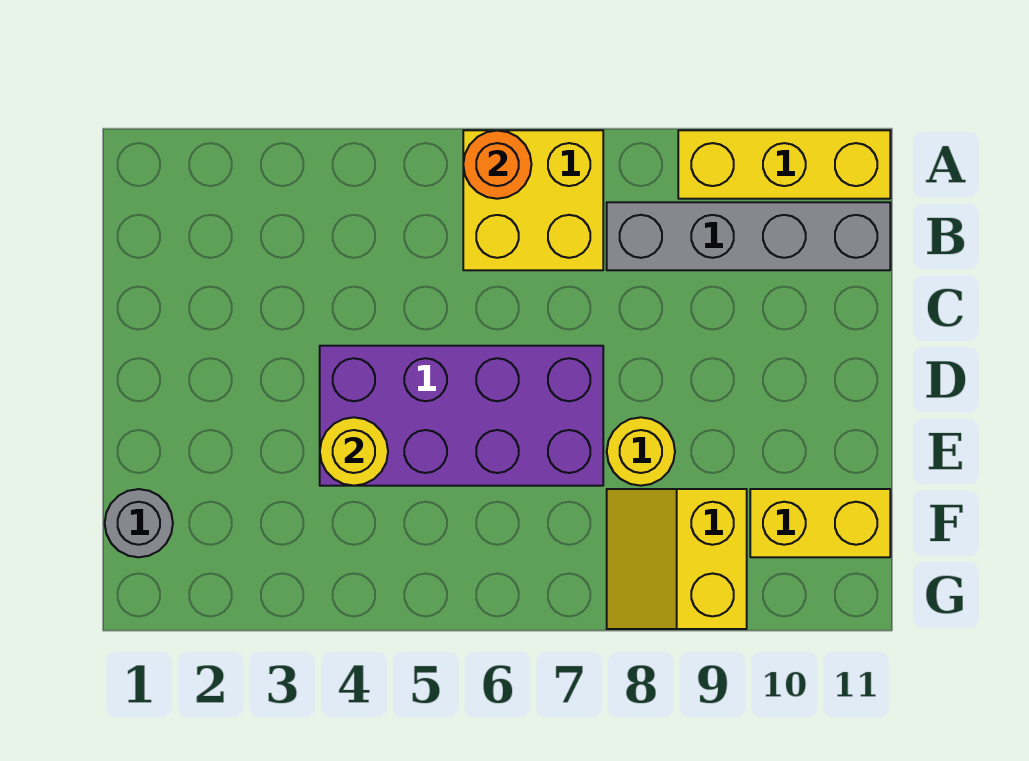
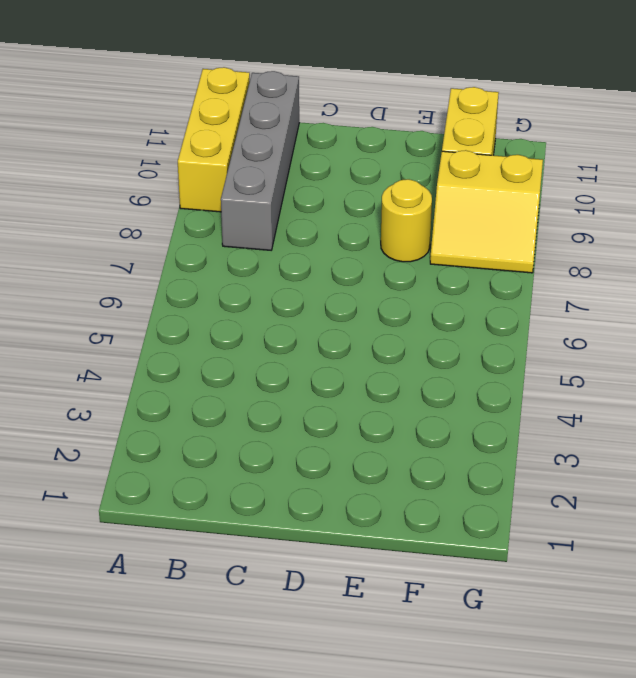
none -> yellow brick A6:B7 level 1
none -> purple brick D4:E7 level 1

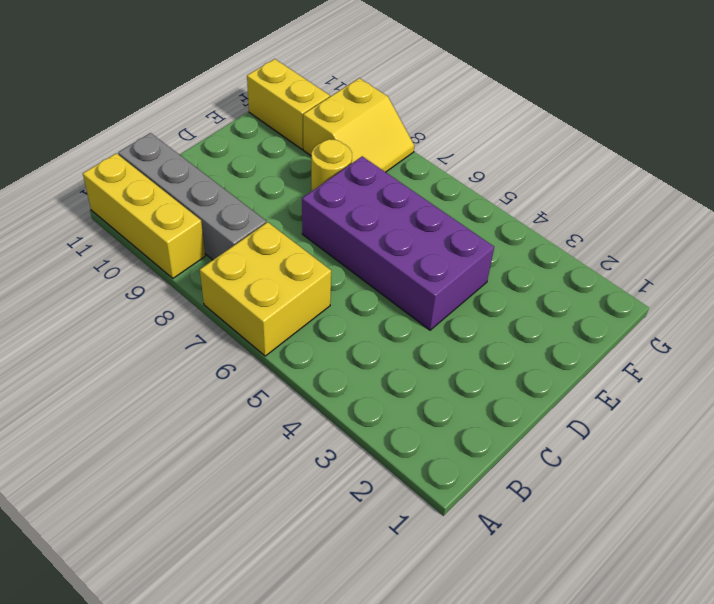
none -> grey round brick F1 level 1
none -> orange round brick A6 level 2

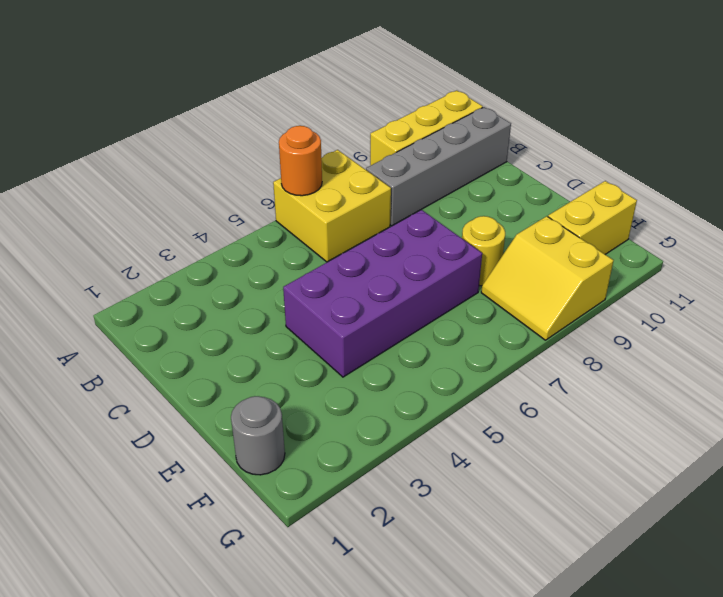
none -> yellow round brick E4 level 2

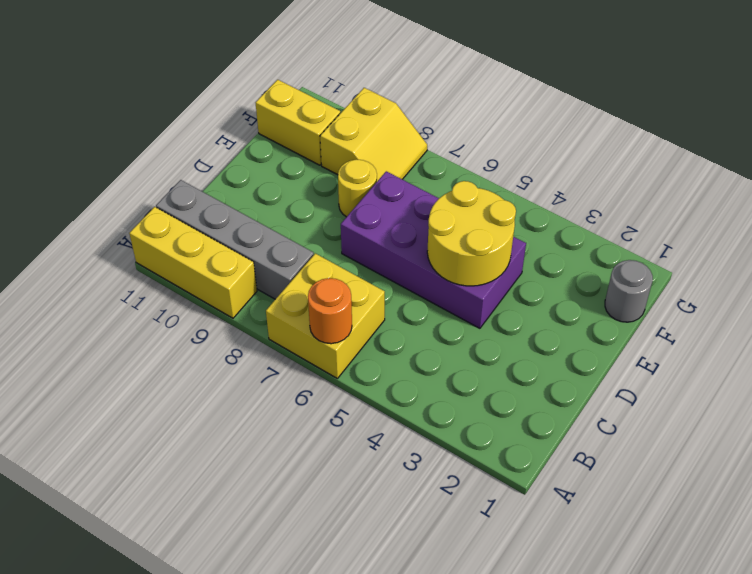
yellow round brick D4:E5 level 2 -> yellow round brick E4 level 2

